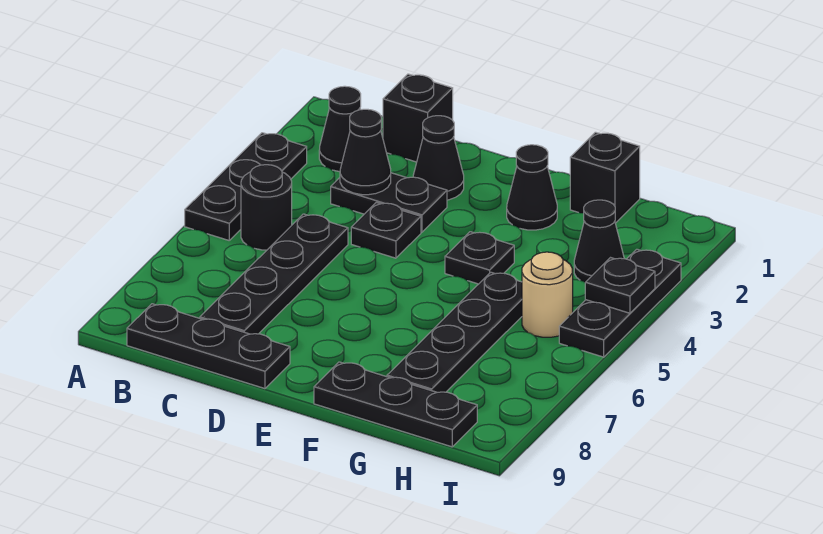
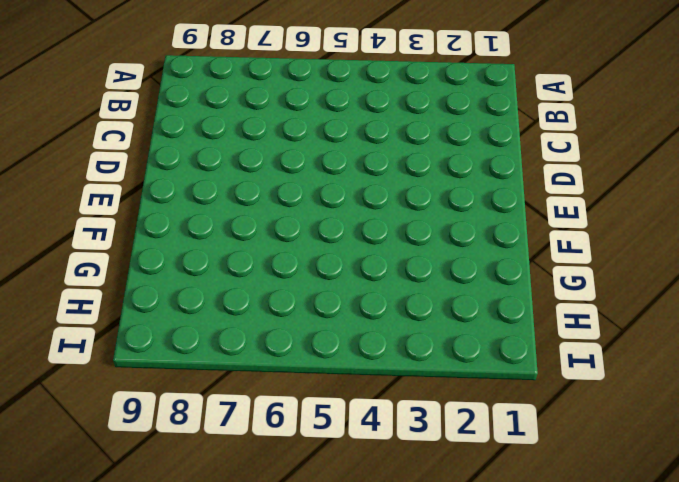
none -> black plate A3:A5 level 1
none -> black cone B2 level 1
none -> black round brick B5 level 1

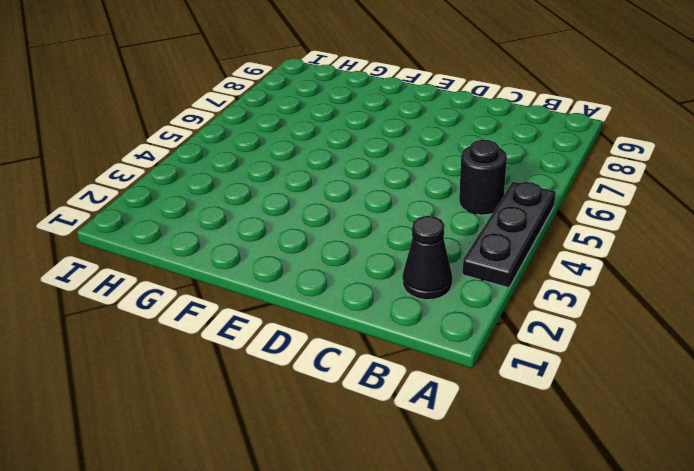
none -> black plate B9:D9 level 1
none -> black brick C1 level 1
none -> black plate C3:D3 level 1

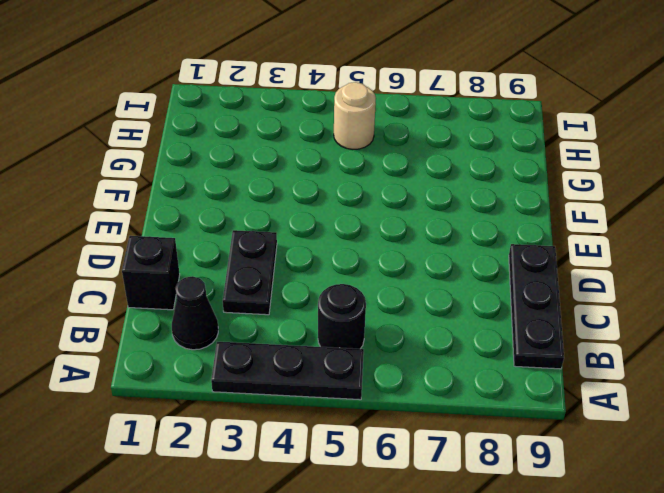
none -> black plate C5:C8 level 1
none -> black cone D2 level 1
none -> black plate D4 level 1

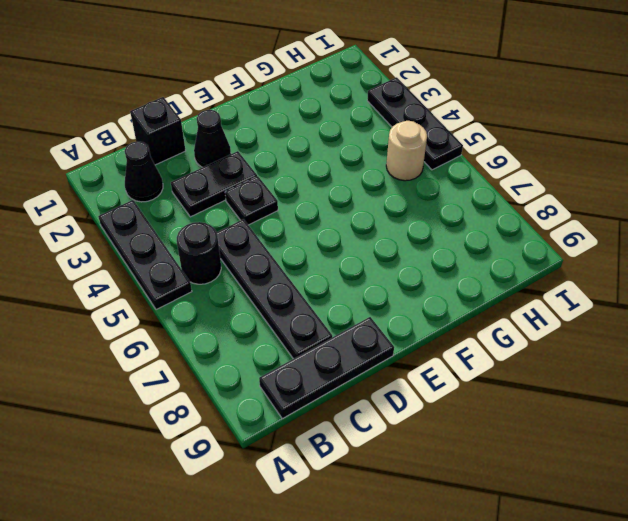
none -> black cone F2 level 1
none -> black plate F4 level 1
none -> black plate F9:H9 level 1

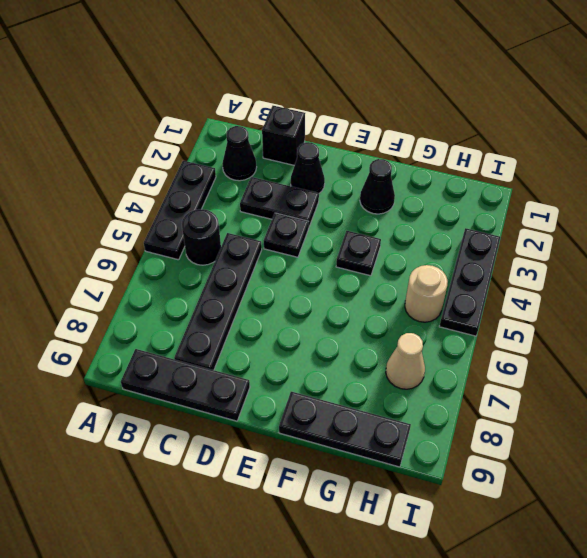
tan cone H7 level 1 -> none
none -> black brick G1 level 1
none -> black plate G5:G8 level 1
none -> black cone H3 level 1

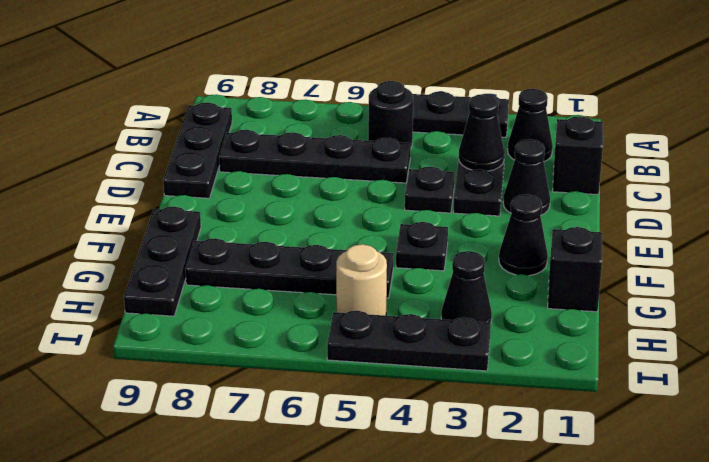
none -> black plate I4 level 2

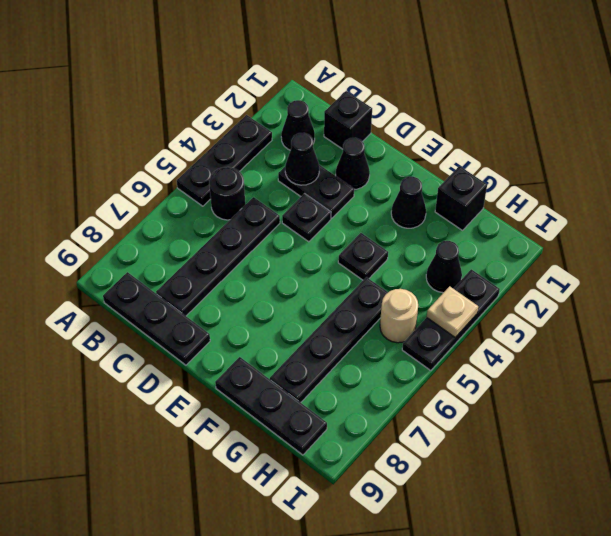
tan plate I4 level 2 -> black plate I4 level 2

